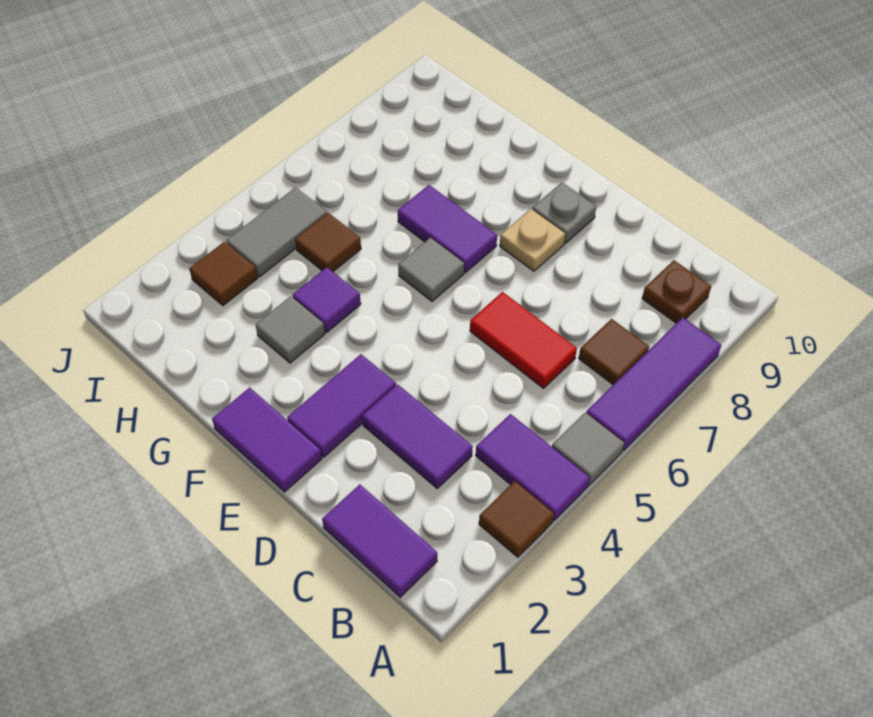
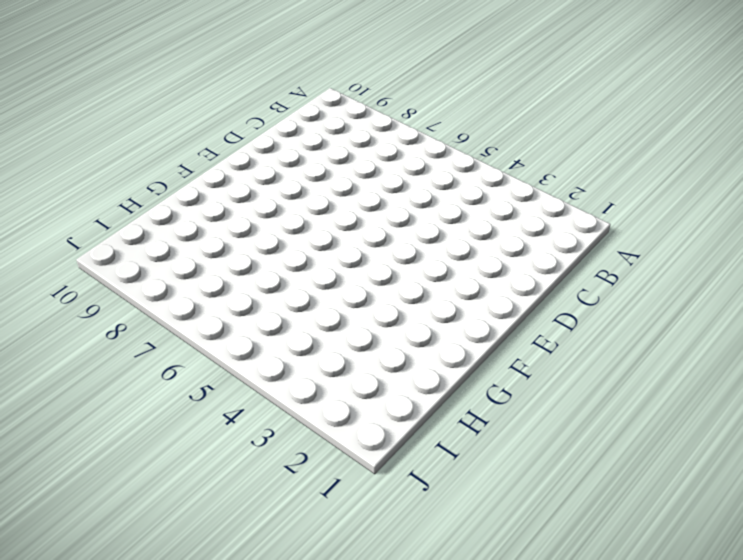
none -> brown tile A3 level 1
none -> purple tile A4:B4 level 1
none -> grey tile A5 level 1

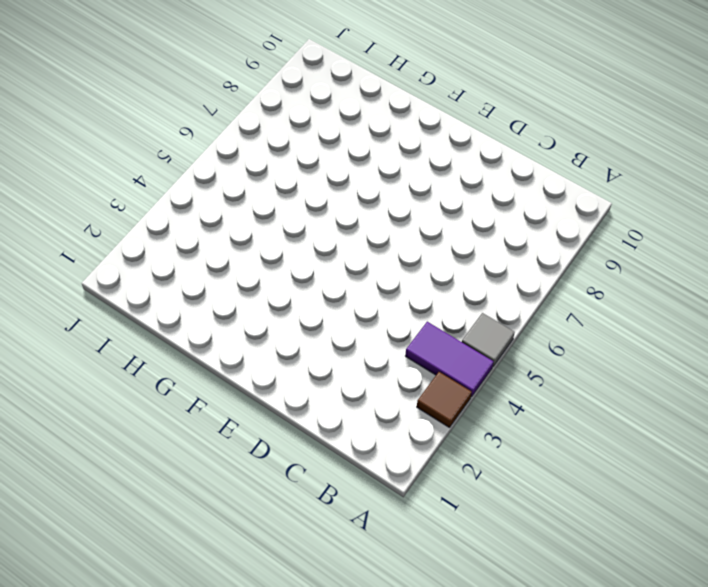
none -> purple tile A6:A8 level 1
none -> purple tile B1:C1 level 1
none -> brown tile B7 level 1

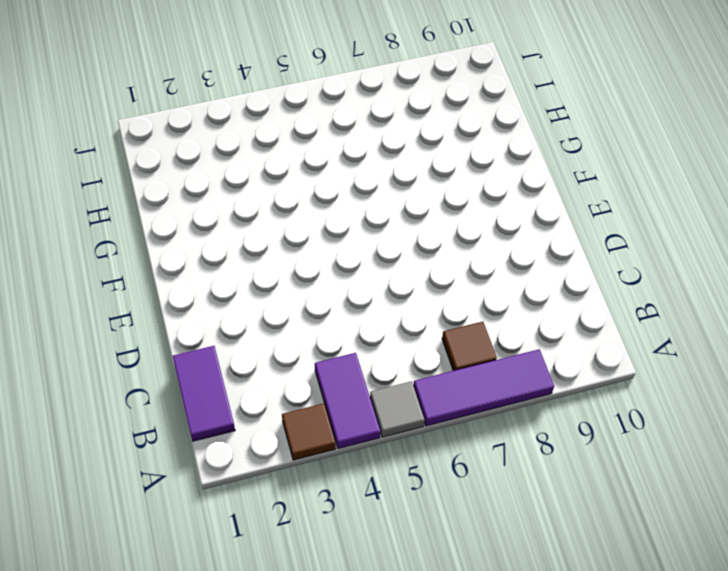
none -> brown plate B9 level 1
none -> purple tile C3:D3 level 1
none -> red tile C6:D6 level 1

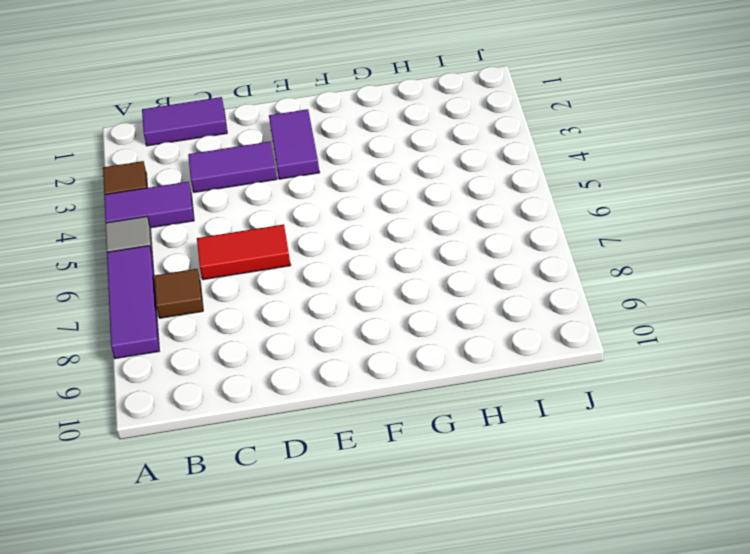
none -> brown plate B9 level 1
none -> purple tile E1:F1 level 1
none -> tan plate E8 level 1

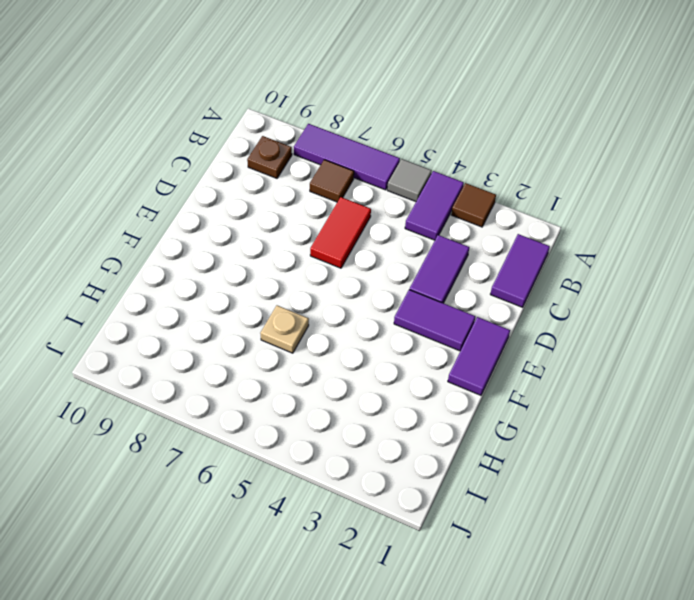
tan plate G6 level 1 -> tan plate E8 level 1
none -> grey plate E9 level 1
none -> grey tile F6 level 1
none -> purple tile F7:G7 level 1

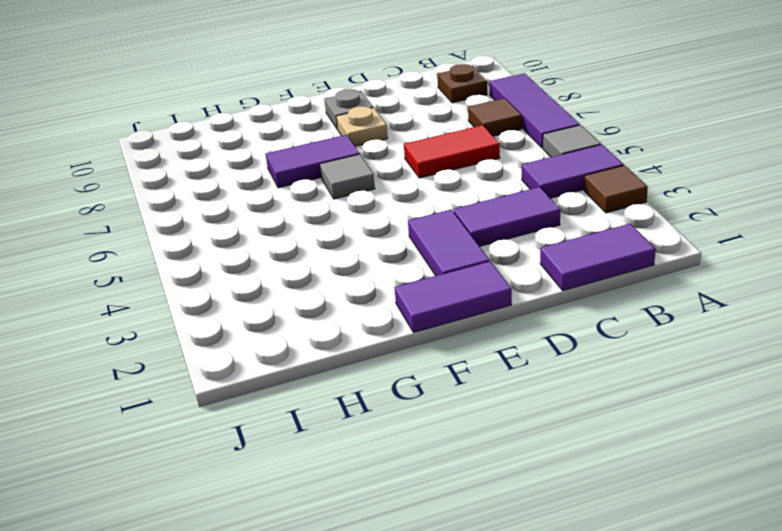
none -> grey tile G3 level 1
none -> purple tile G4 level 1
none -> brown tile H5 level 1

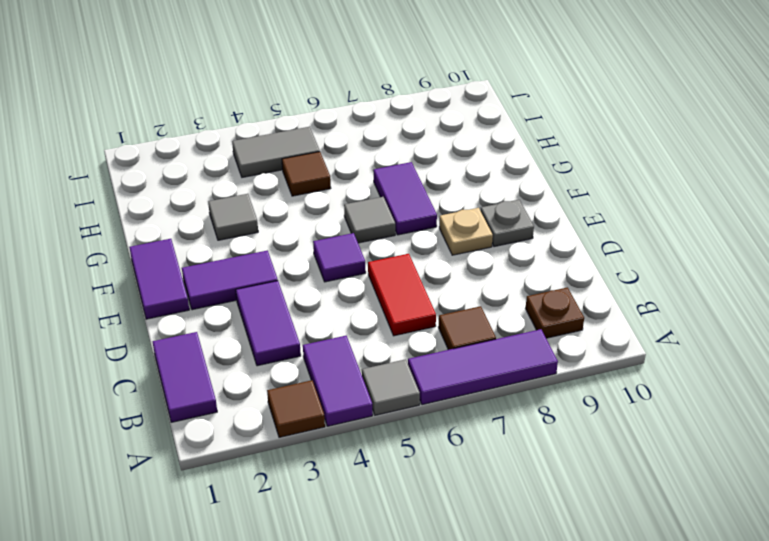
purple tile E5 level 1 -> purple tile G4 level 1
none -> brown tile I3 level 1

